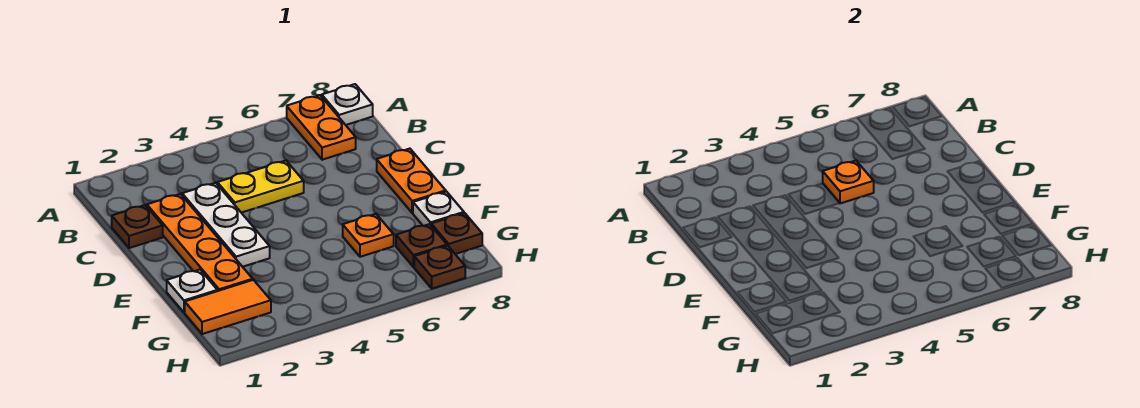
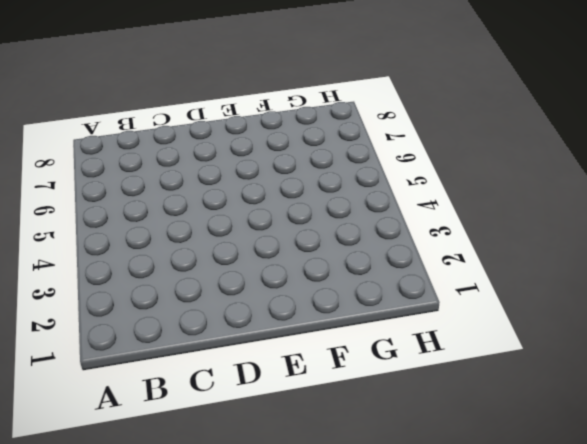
none -> orange plate A7:B7 level 1
none -> white plate A8 level 1
none -> brown plate C1 level 1

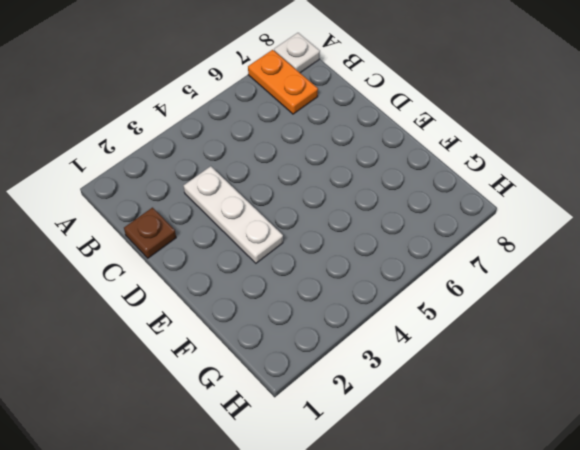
none -> orange plate C2:F2 level 1
none -> yellow plate C4:C5 level 1
none -> orange plate D8:E8 level 1

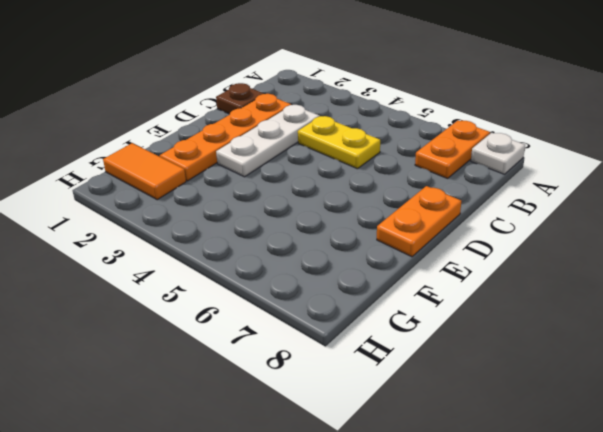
none -> white plate F1 level 1
none -> orange plate F6 level 1
none -> white plate F8 level 1

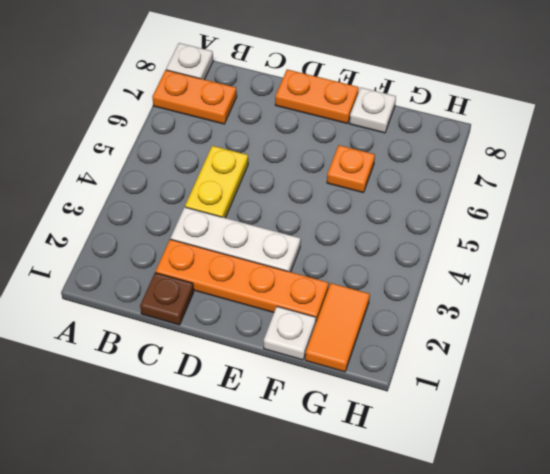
none -> brown plate G7 level 1
none -> brown plate G8 level 1
none -> brown plate H7 level 1

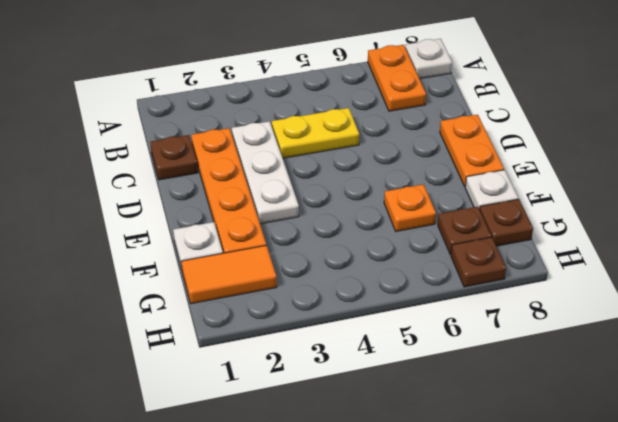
none -> orange plate C5 level 2

